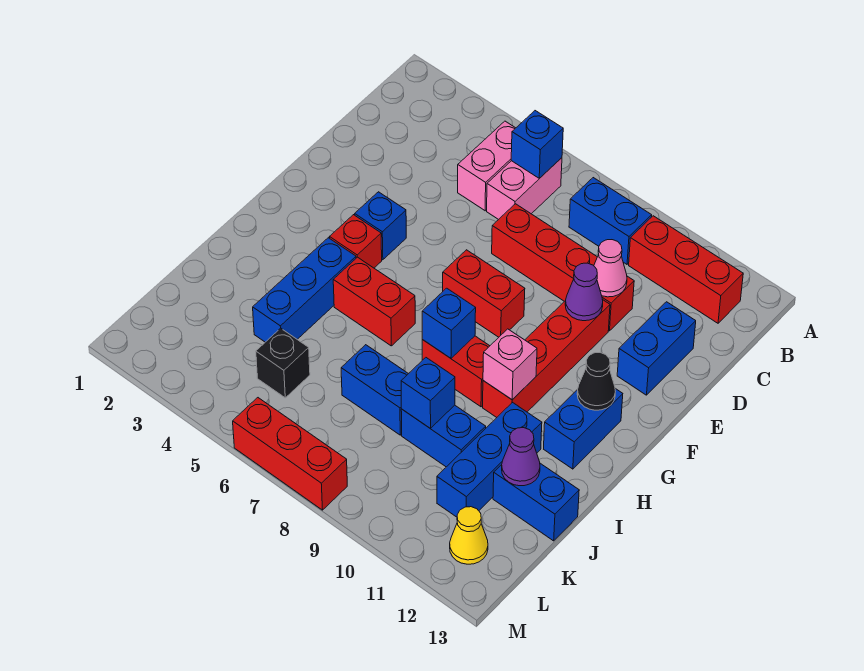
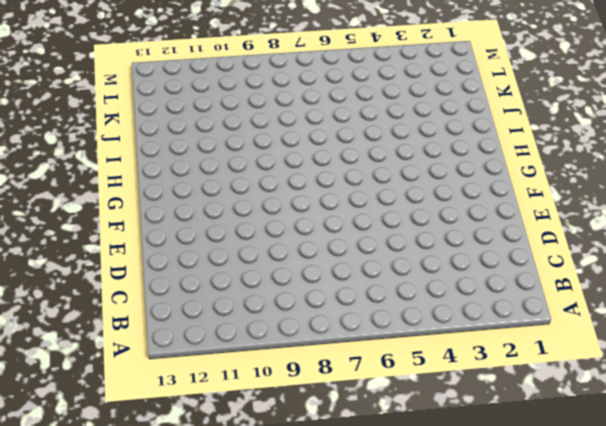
none -> pink brick B5:C5 level 1
none -> pink brick B6:C6 level 1
none -> blue brick B8:B9 level 1

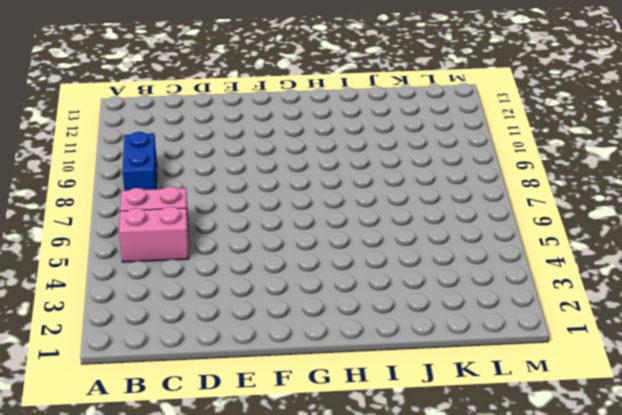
none -> red brick B10:B12 level 1
none -> red brick D7:D10 level 1
none -> blue brick D12:E12 level 1

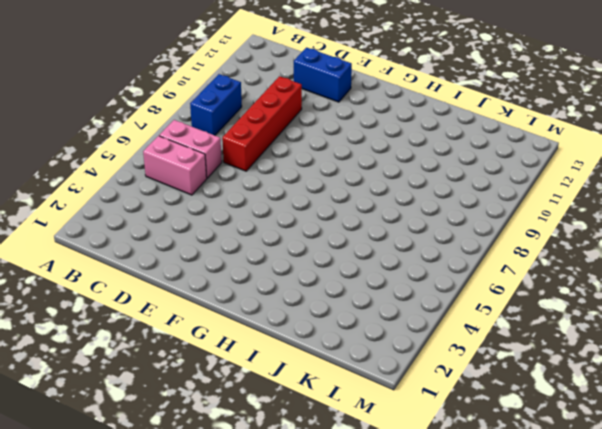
none -> red brick B10:B12 level 1
none -> red brick E10:H10 level 1
none -> blue brick F4 level 1

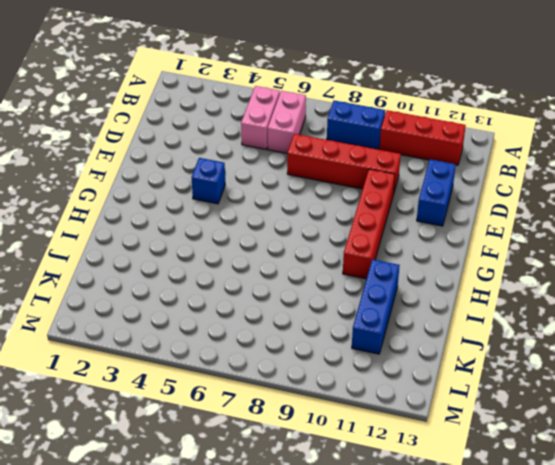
none -> red brick F7:F8 level 1
none -> red brick G4 level 1
none -> blue brick G12:H12 level 1

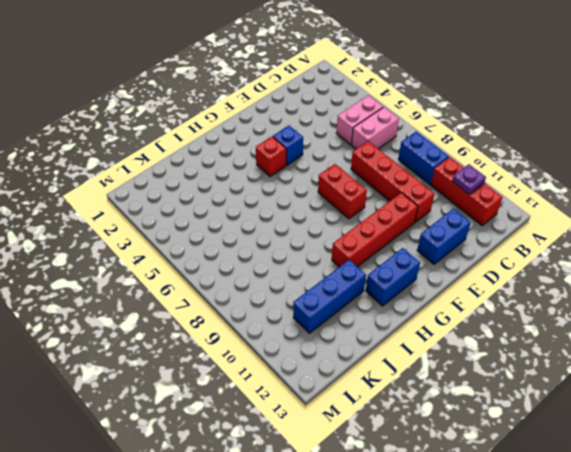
purple plate B11 level 2 -> none
none -> blue brick H4:J4 level 1
none -> red brick H5:H6 level 1
none -> red brick H8:H9 level 1

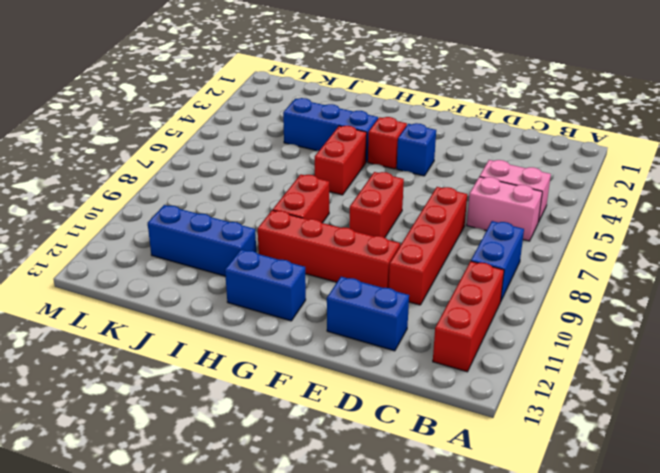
none -> blue brick J7:J8 level 1
none -> blue brick J9:J10 level 1
none -> blue brick J12:J13 level 1

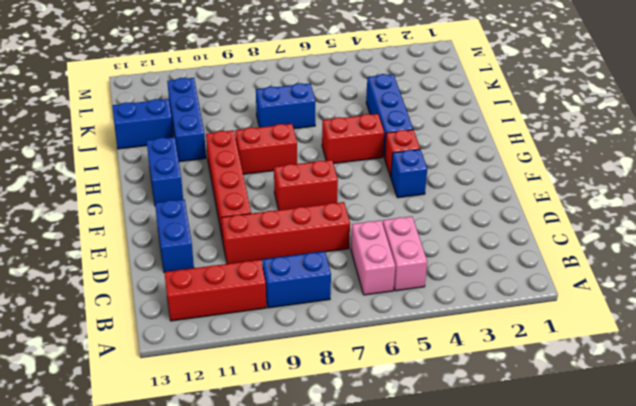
none -> blue brick J9:J10 level 1
none -> black brick K5 level 1
none -> yellow cone L12 level 1

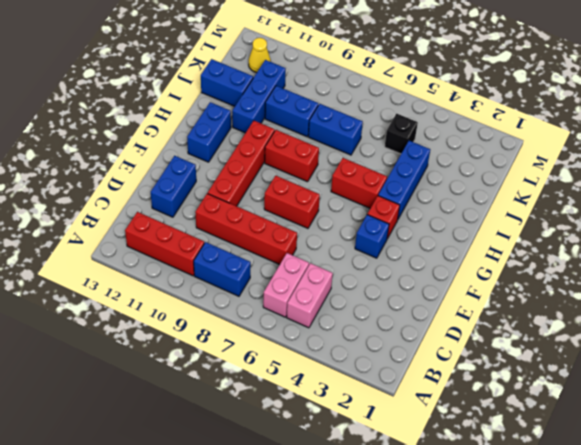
none -> red brick M6:M8 level 1
none -> blue brick B6 level 2
none -> pink cone D10 level 2

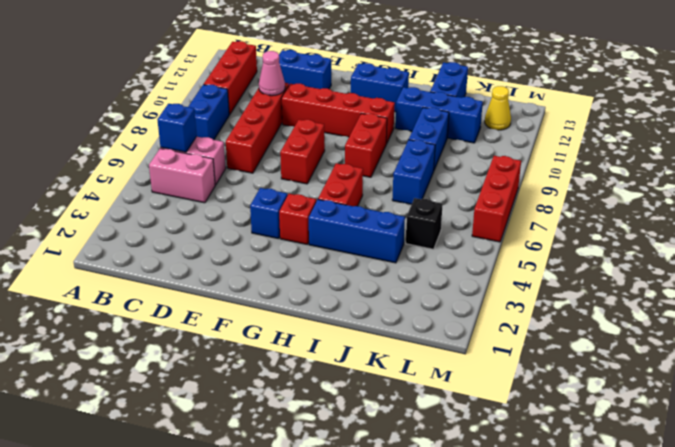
none -> purple cone E10 level 2
none -> black cone G12 level 2
none -> blue brick H8 level 2

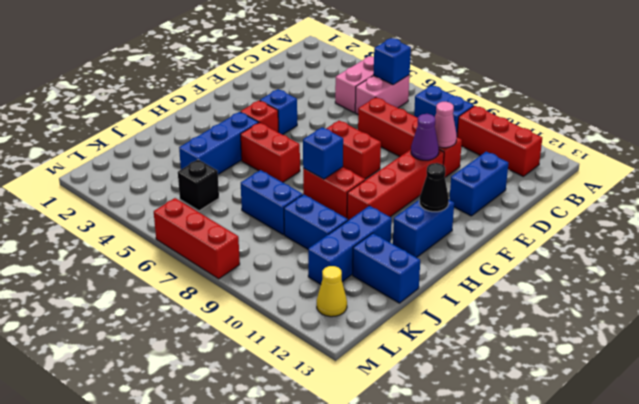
none -> pink brick H10 level 2
none -> blue brick J9 level 2
none -> purple cone J12 level 2

